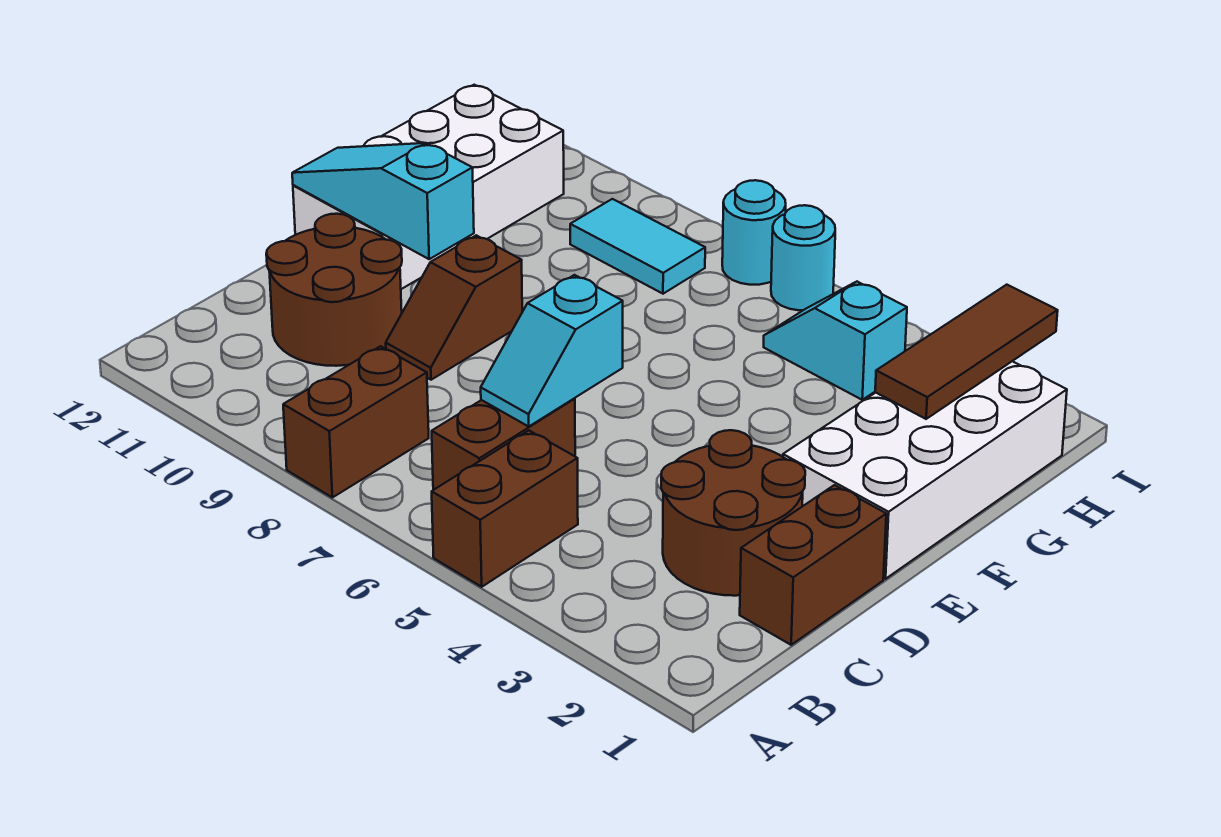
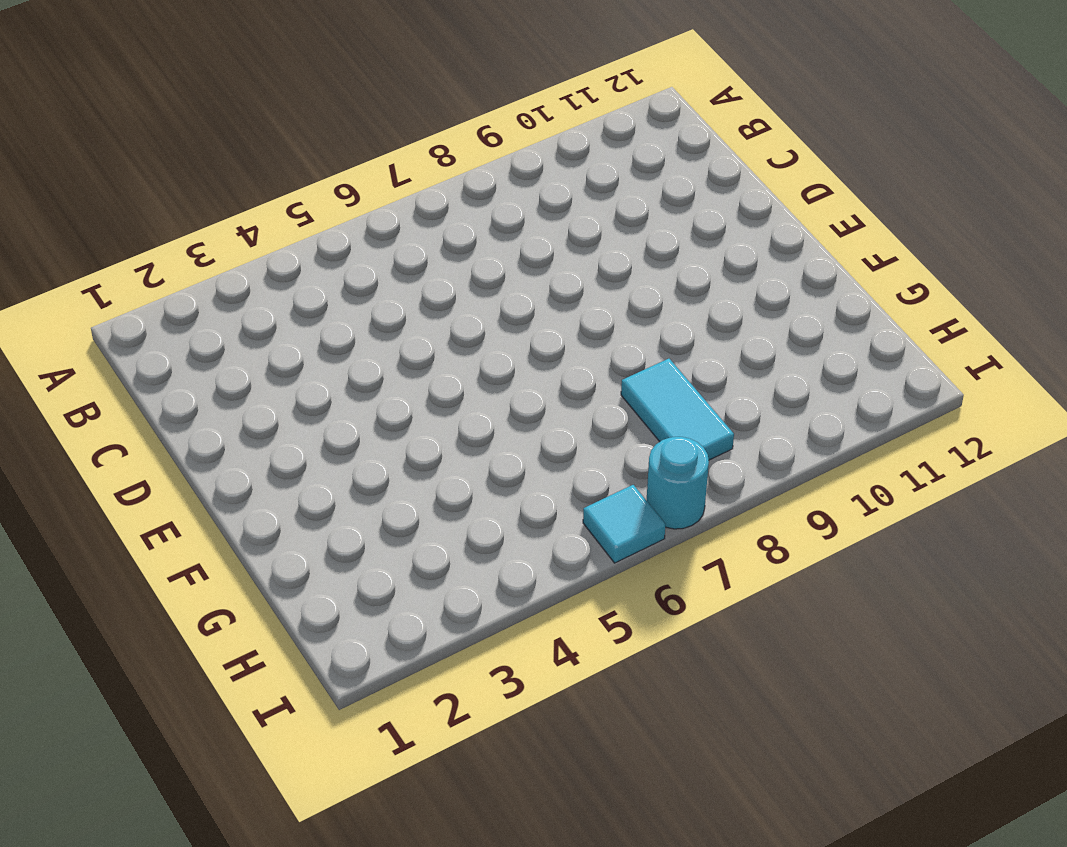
cyan tile G8:H8 level 1 -> cyan tile H8:H9 level 1
cyan tile I6 level 1 -> cyan round brick I6 level 1
none -> brown brick A5:B5 level 1
none -> brown brick A8:B8 level 1
none -> brown brick B6:C6 level 1

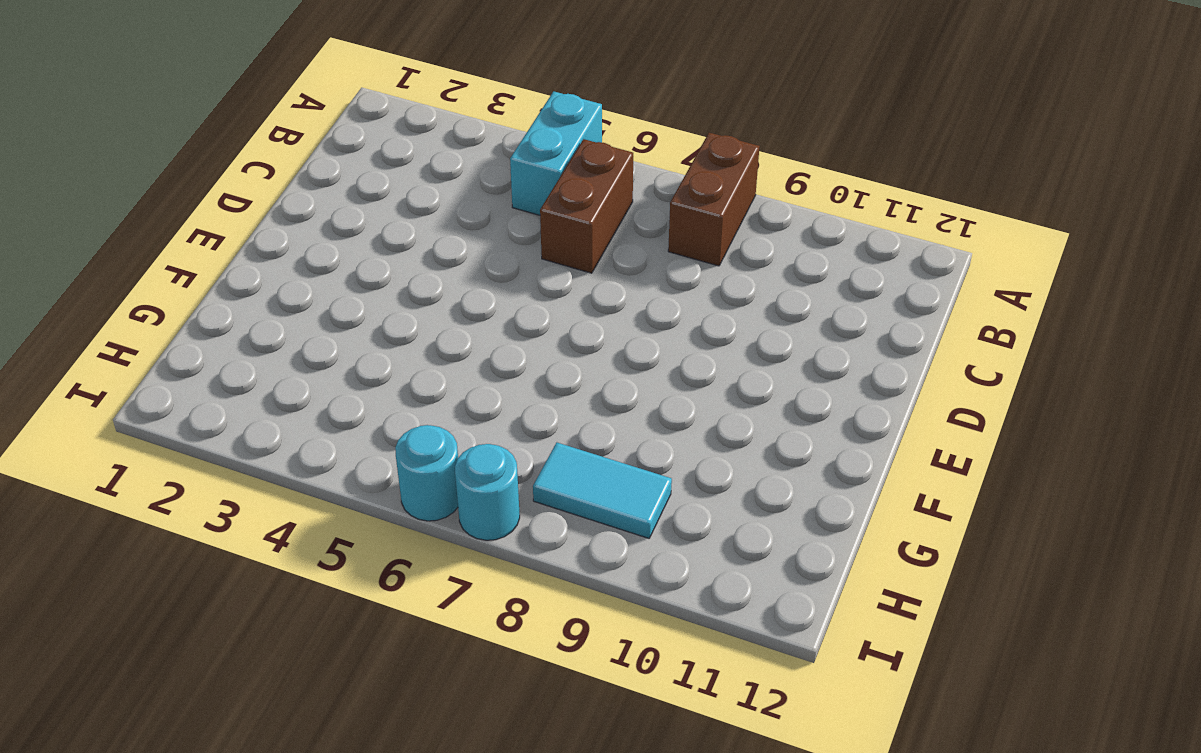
cyan brick A5:B5 level 1 -> brown brick A5:B5 level 1
none -> brown brick C1:D1 level 1
none -> brown round brick C2:D3 level 1
none -> brown round brick C10:D11 level 1

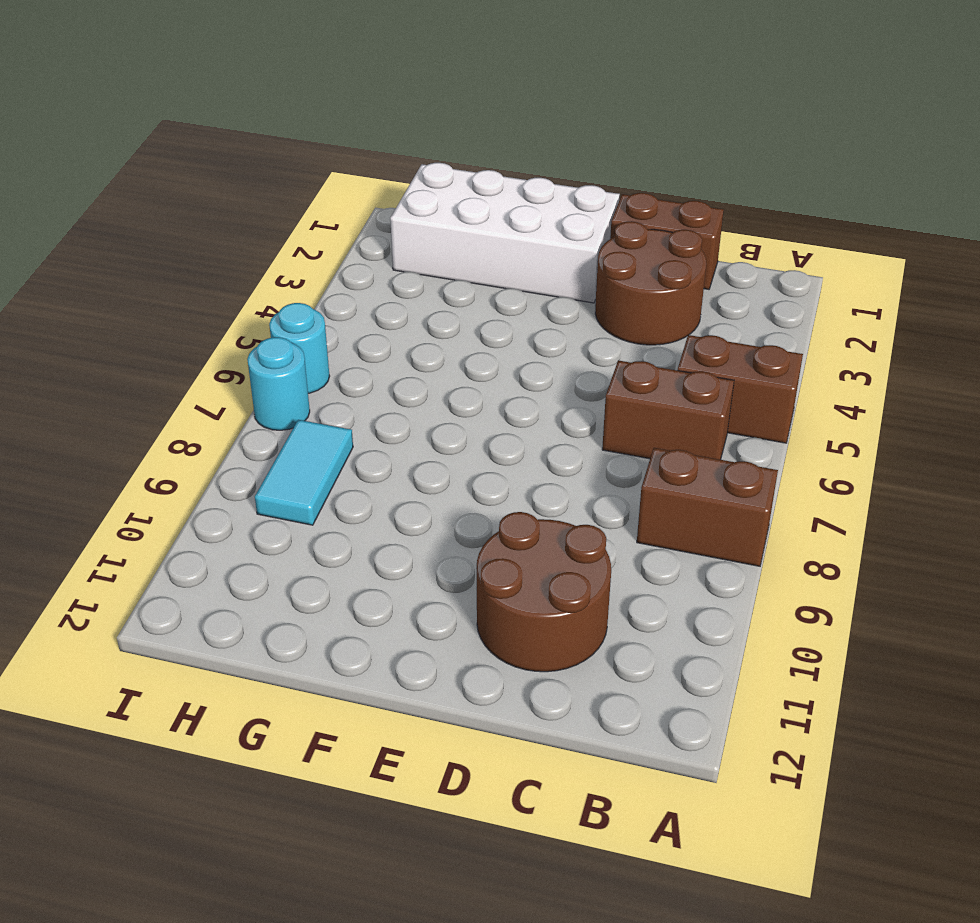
none -> brown slope D9:E9 level 1 top E
none -> white brick E11:H12 level 1
none -> cyan slope H4:H5 level 1 top 4

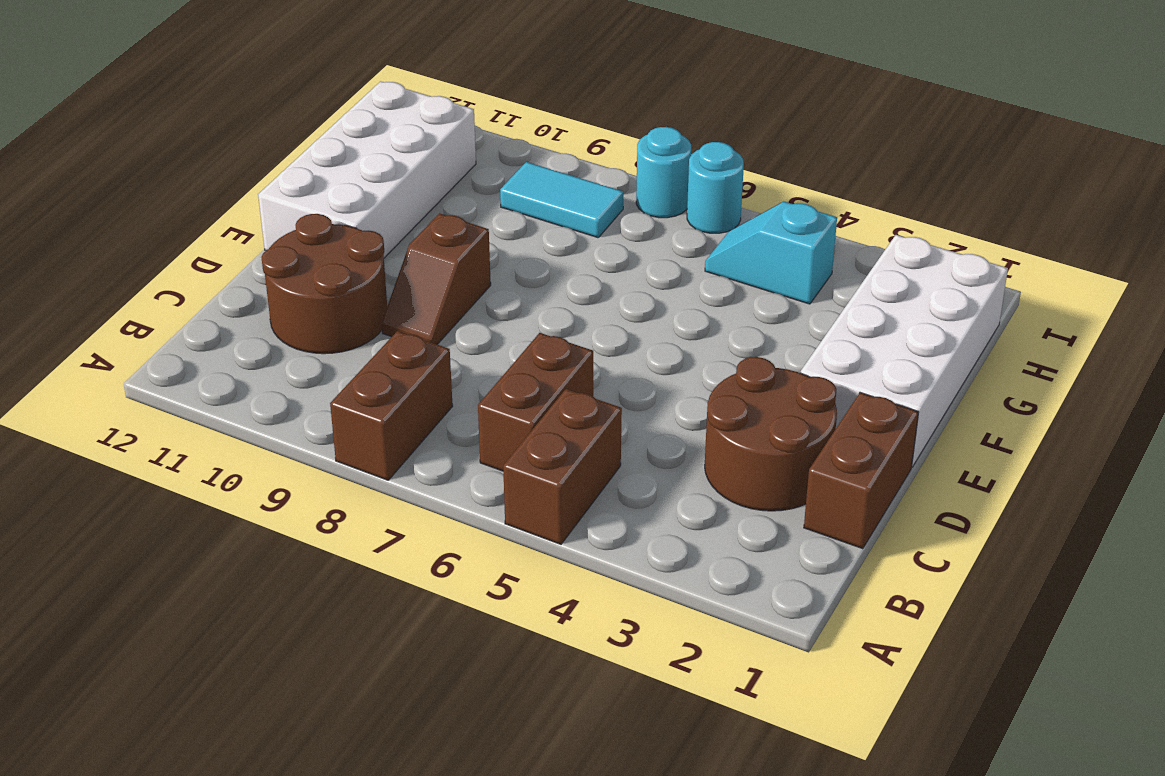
none -> cyan slope C6:D6 level 2 top D
none -> cyan slope E10:E12 level 2 top 10
none -> brown tile G2:I2 level 2

